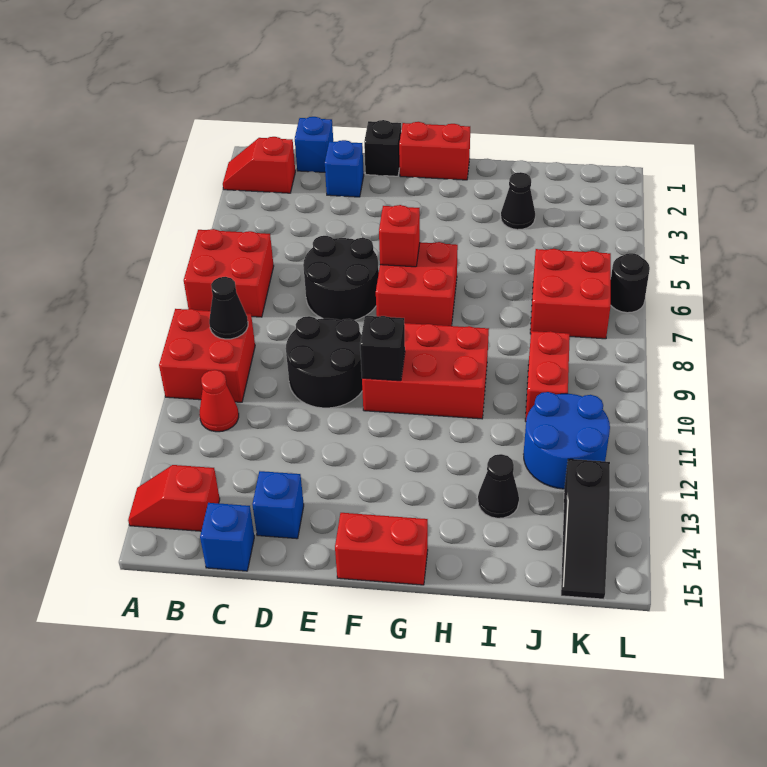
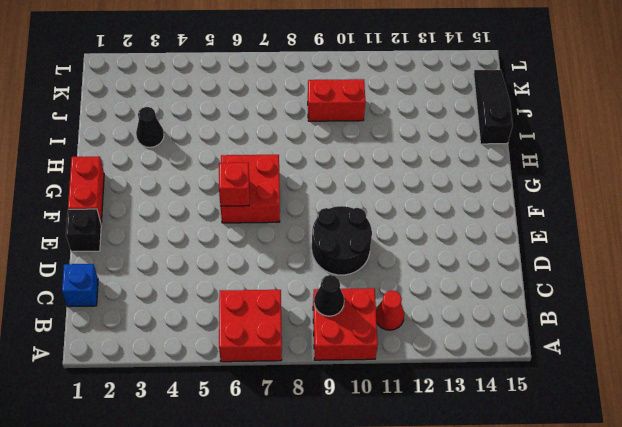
black slope I15:K15 level 1 top I -> black slope K13:K15 level 1 top 13
none -> red slope A2:B2 level 1 top B
none -> red slope A14:B14 level 1 top B
none -> blue brick C15 level 1

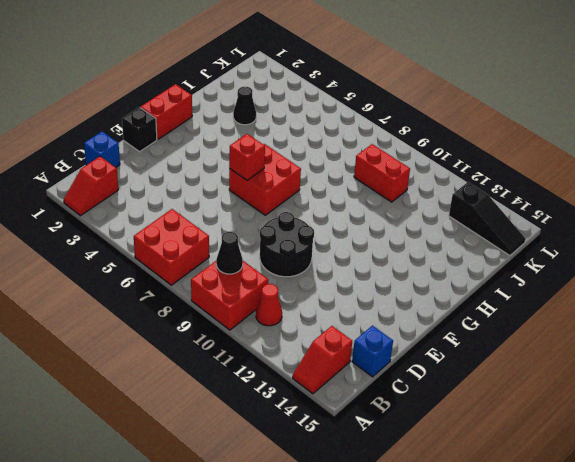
none -> blue brick D2 level 1
none -> black round brick D6:E7 level 1
none -> blue brick D14 level 1

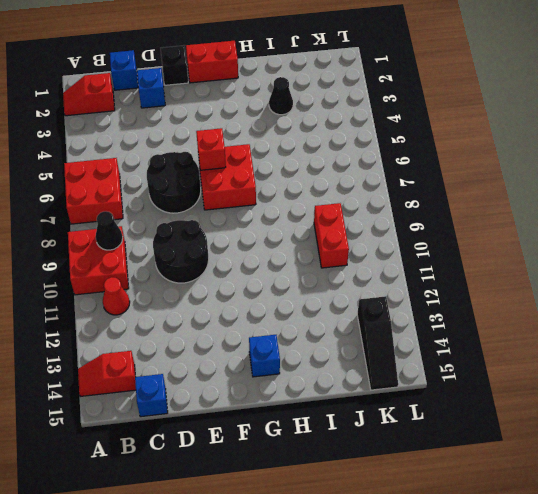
blue brick G14 level 1 -> blue brick D14 level 1
none -> red brick F9:H10 level 1
none -> red brick F15:G15 level 1
none -> black cone I13 level 1

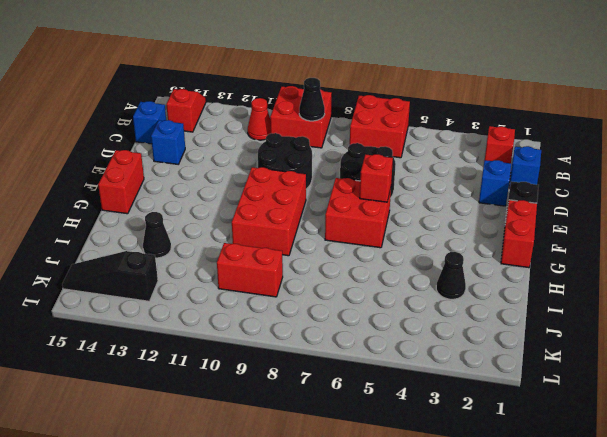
none -> red brick J6:K7 level 1
none -> blue round brick J11:K12 level 1
none -> black round brick L6 level 1

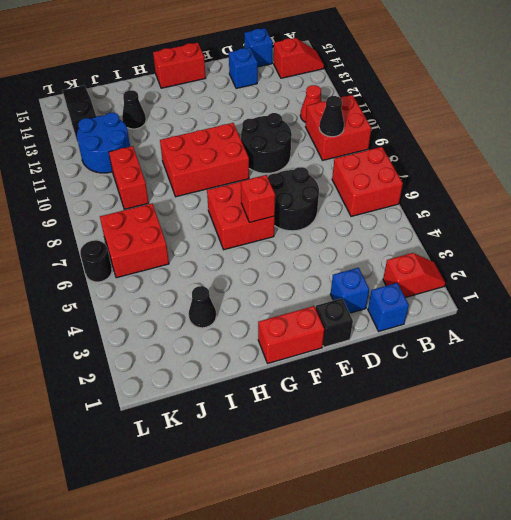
none -> black brick F10 level 2

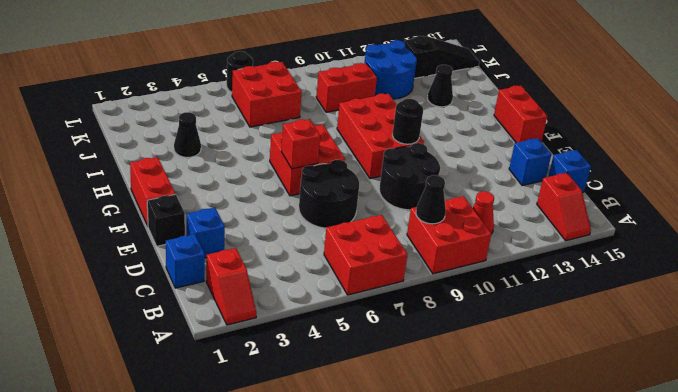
black round brick F10 level 2 -> black brick F10 level 2

